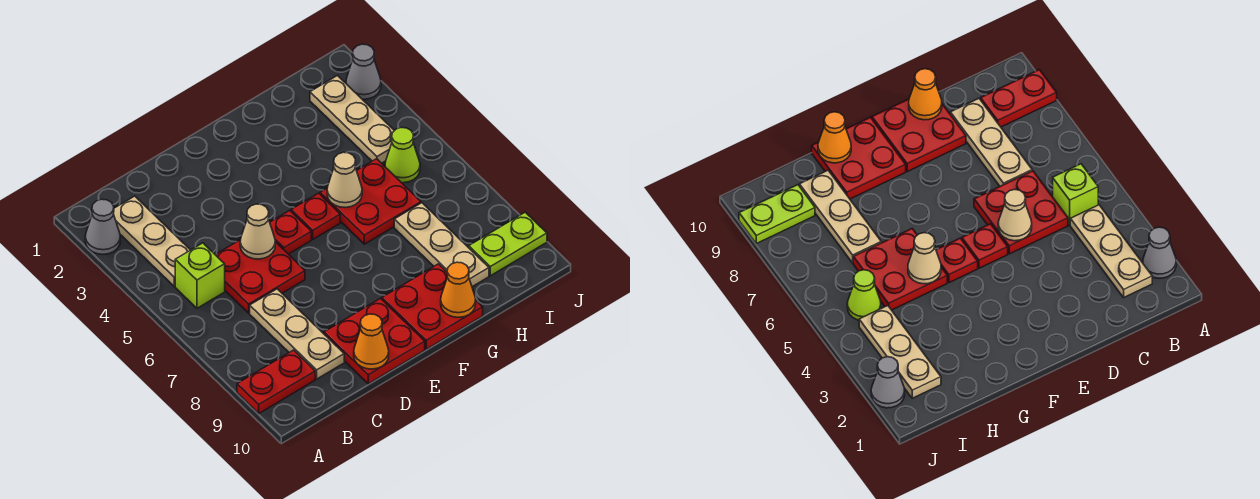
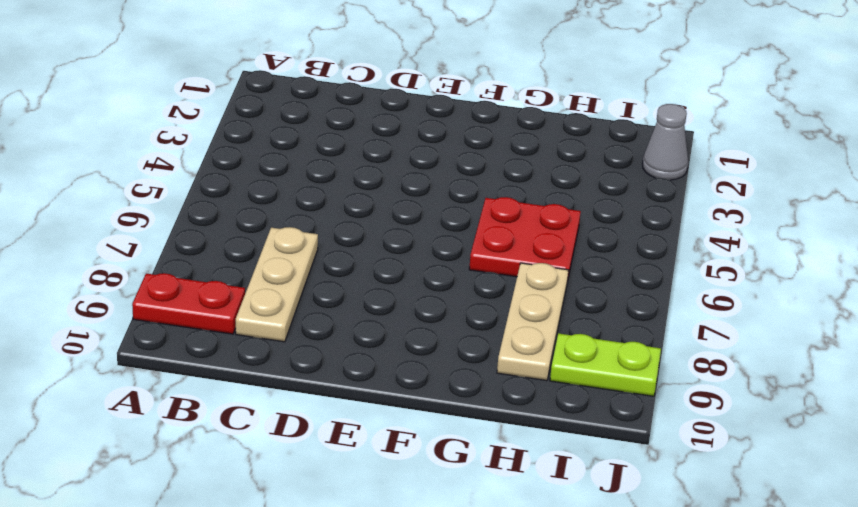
none -> grey cone A2 level 1
none -> tan plate B2:B4 level 1
none -> lime brick B5 level 1

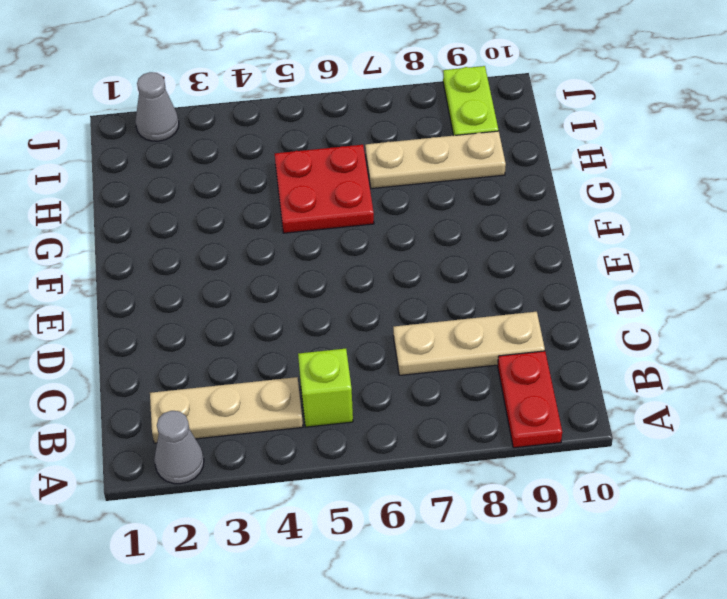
none -> red plate C5:D6 level 1
none -> red plate D9:E10 level 1
none -> red plate E5 level 1

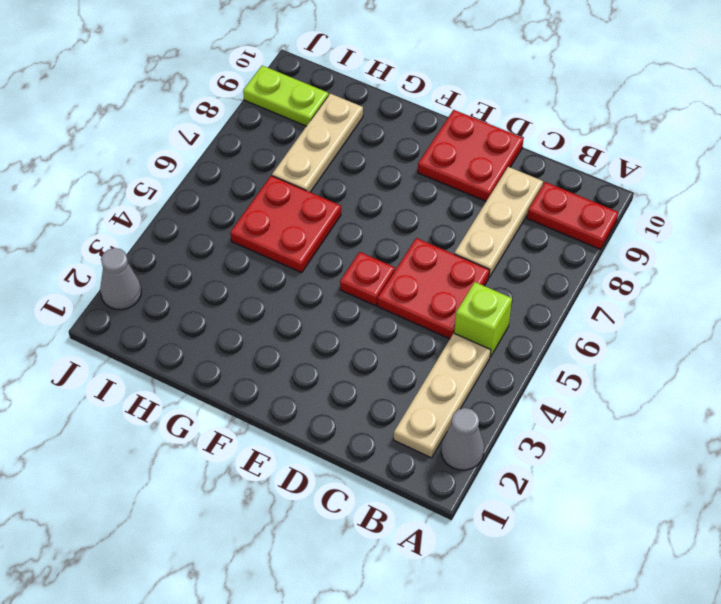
none -> red plate F5 level 1
none -> red plate F9:G10 level 1
none -> tan plate I2:I4 level 1

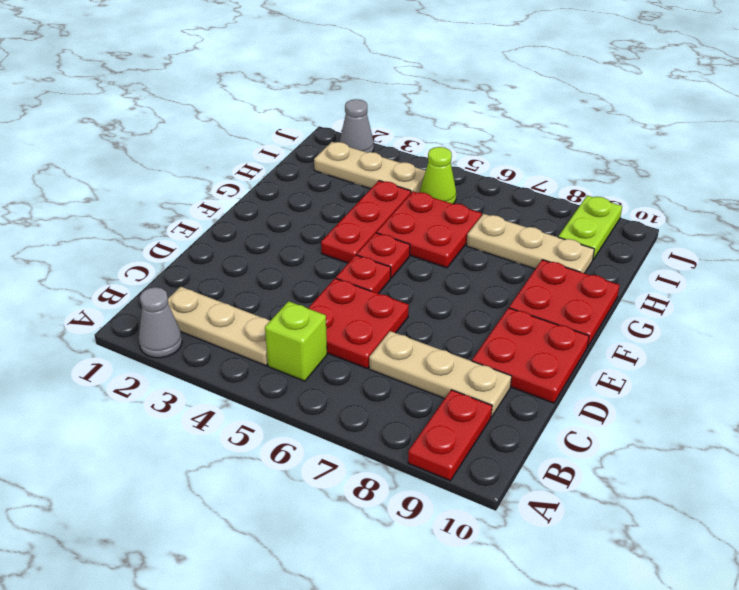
red plate F4:H4 level 1 -> none
none -> tan cone D5 level 2
none -> orange cone D10 level 2
none -> tan cone G5 level 2

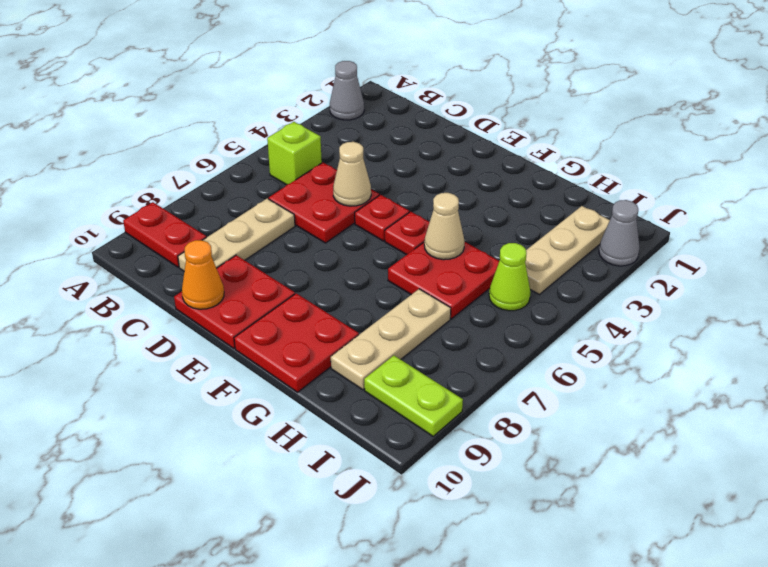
none -> tan plate B2:B4 level 1
none -> orange cone G10 level 2

